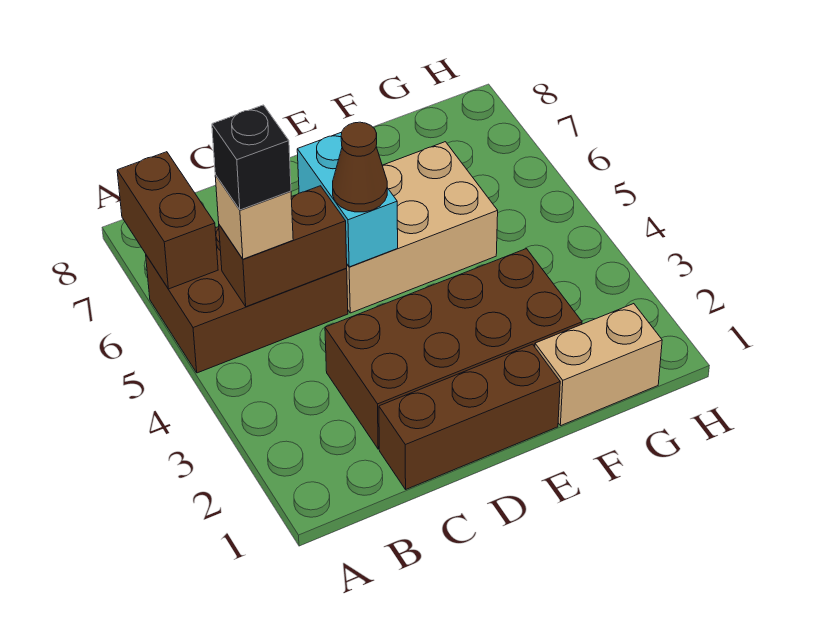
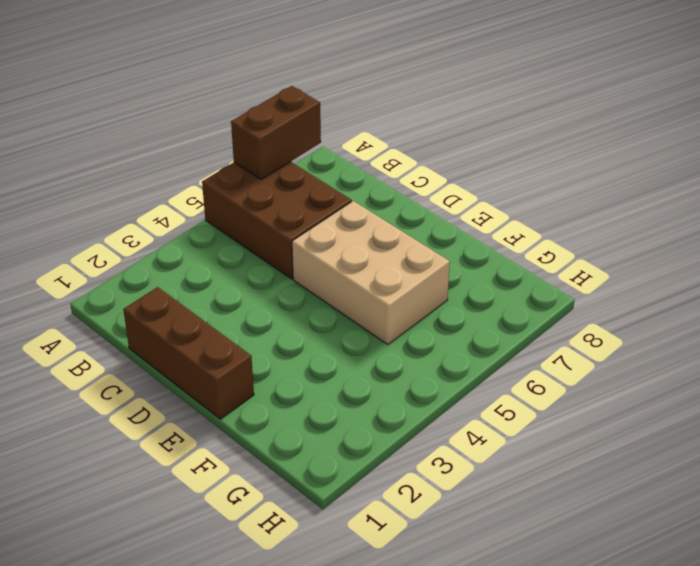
none -> brown brick C2:F3 level 1
none -> tan brick F1:G1 level 1

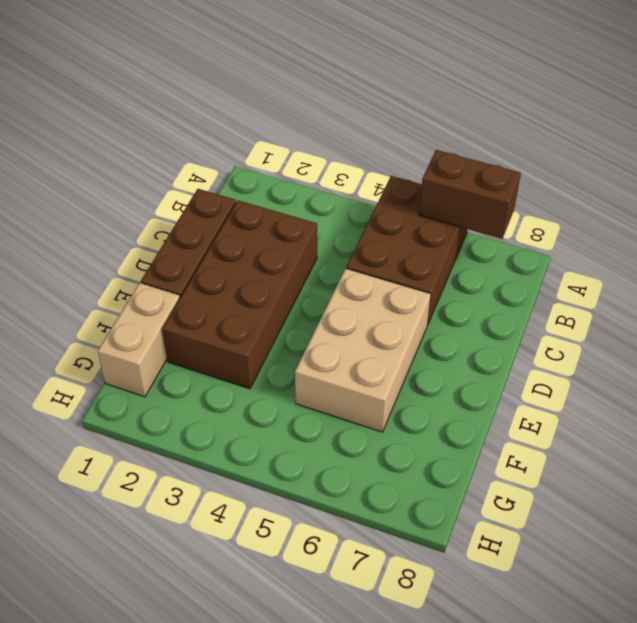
none -> brown brick B5:C5 level 2
none -> cyan brick D5:D6 level 2

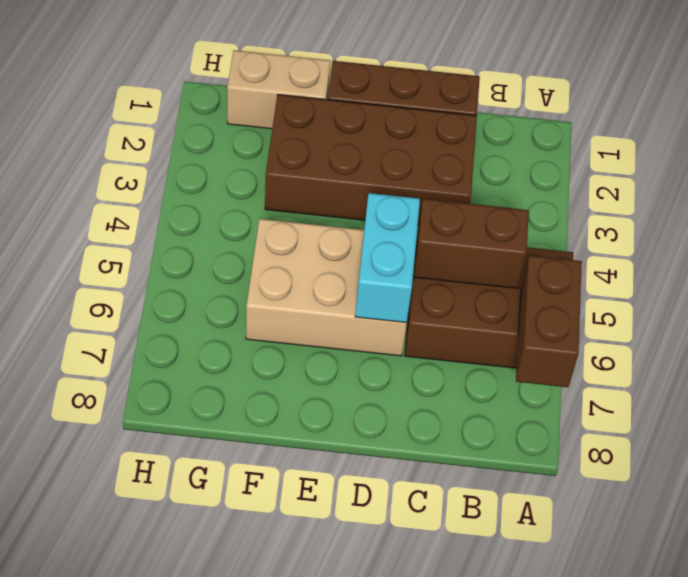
none -> tan brick B5 level 3
none -> brown cone D5 level 3

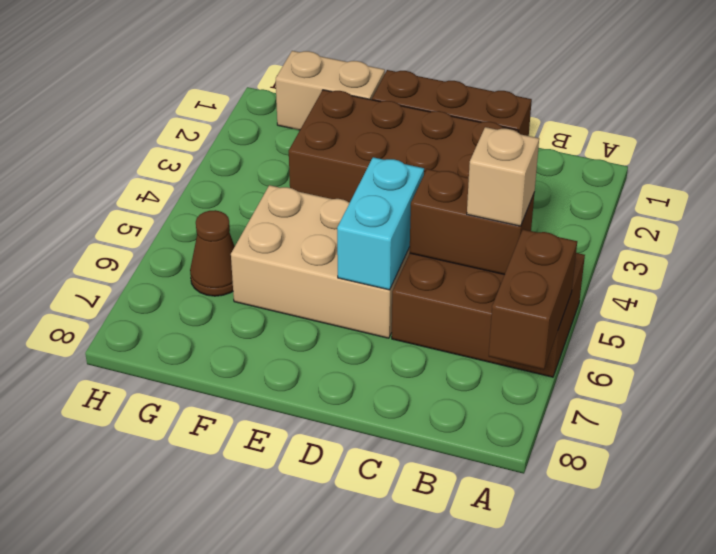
brown cone G6 level 1 -> brown cone D5 level 3
none -> black brick B5 level 4

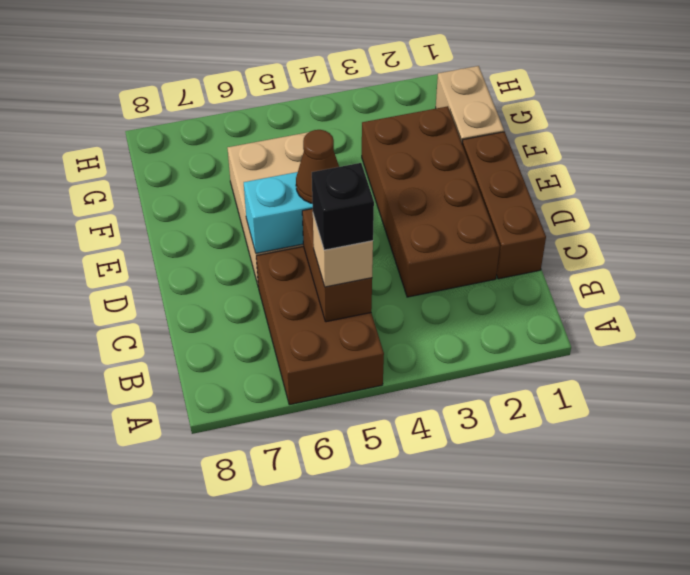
none -> brown brick A6:A7 level 2

